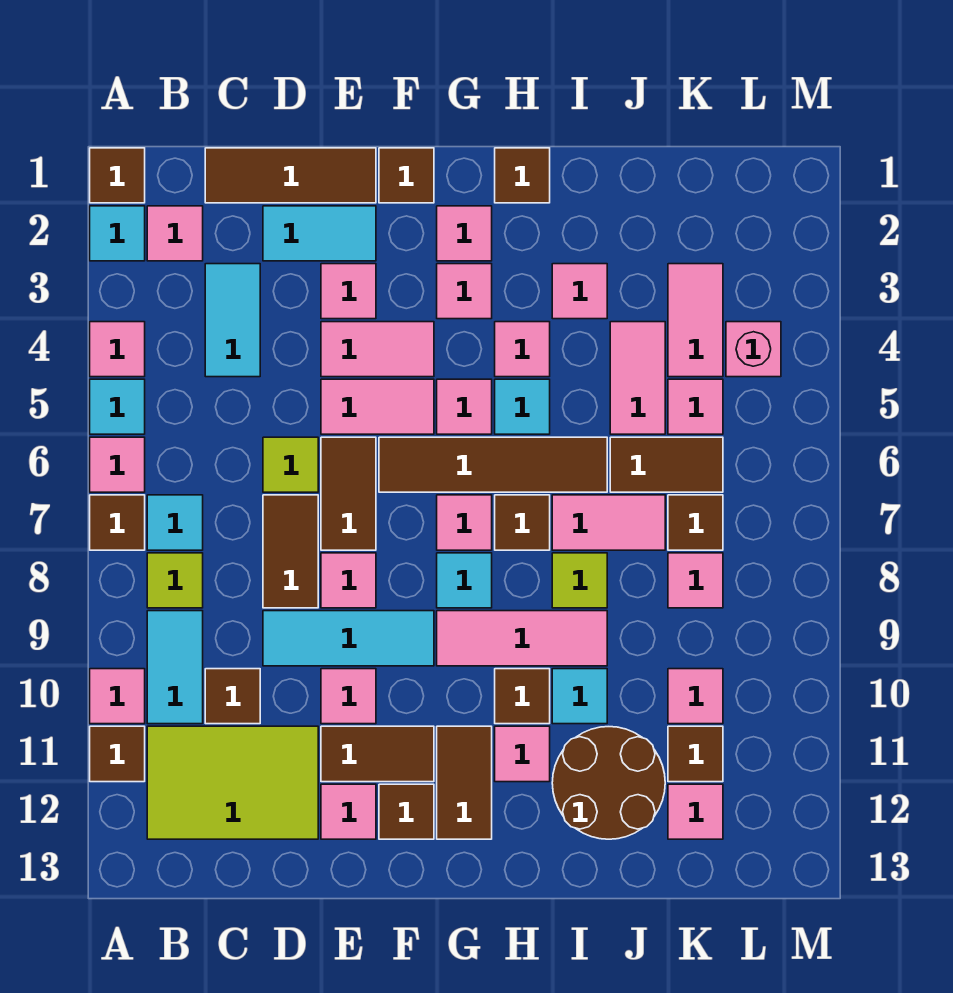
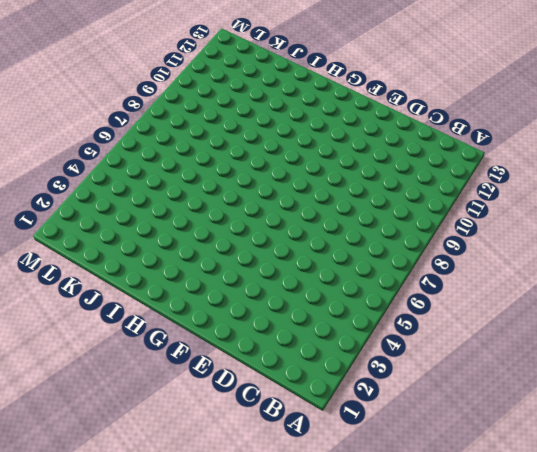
none -> brown tile A1 level 1
none -> cyan tile A2 level 1
none -> pink tile A4 level 1
none -> cyan tile A5 level 1

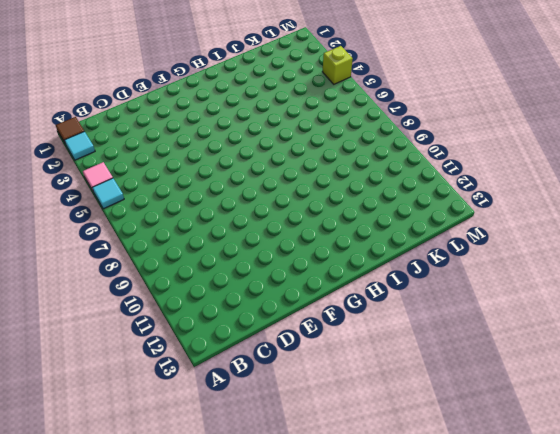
lime brick M4 level 1 -> none
none -> pink tile A6 level 1
none -> brown tile A7 level 1
none -> pink tile A10 level 1
none -> brown tile A11 level 1

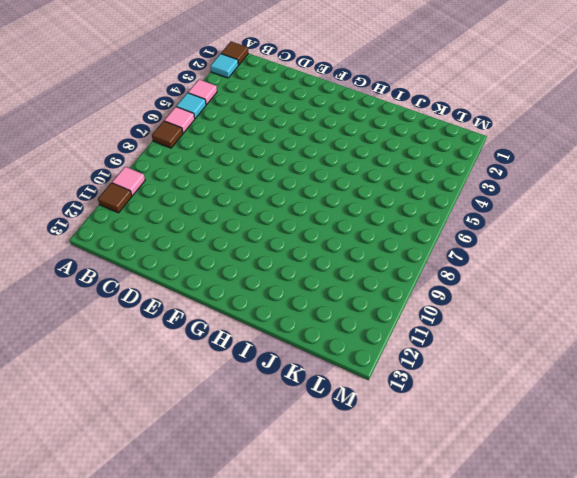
none -> pink tile B2 level 1
none -> cyan tile B7 level 1
none -> lime tile B8 level 1
none -> cyan tile B9:B10 level 1

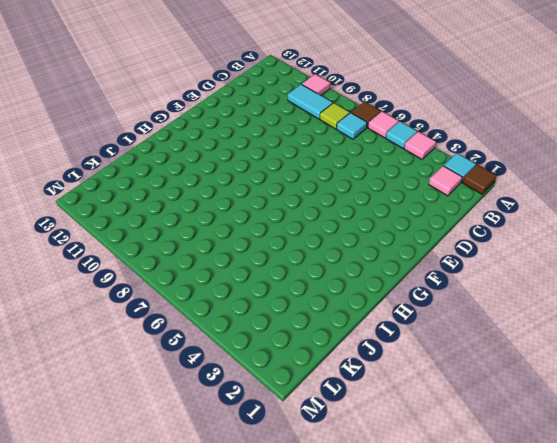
none -> brown tile A11 level 1
none -> lime tile B11:D12 level 1
none -> brown tile C1:E1 level 1
none -> cyan tile C3:C4 level 1

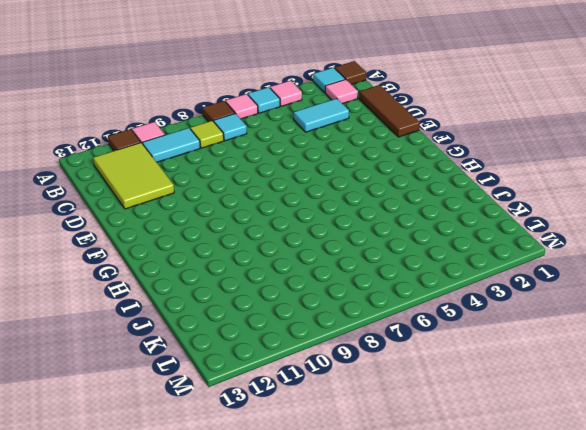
none -> brown tile C10 level 1
none -> cyan tile D2:E2 level 1
none -> lime tile D6 level 1
none -> brown tile D7:D8 level 1

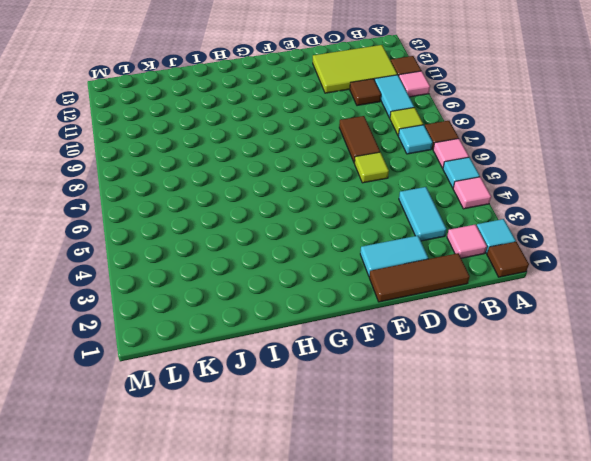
none -> cyan tile D9:F9 level 1
none -> pink tile E3 level 1
none -> pink tile E4:F4 level 1
none -> pink tile E5:F5 level 1

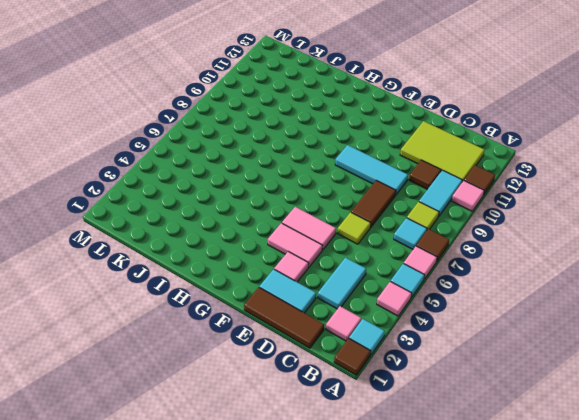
none -> brown tile E6:E7 level 1
none -> pink tile E8 level 1
none -> pink tile E10 level 1
none -> brown tile E11:F11 level 1

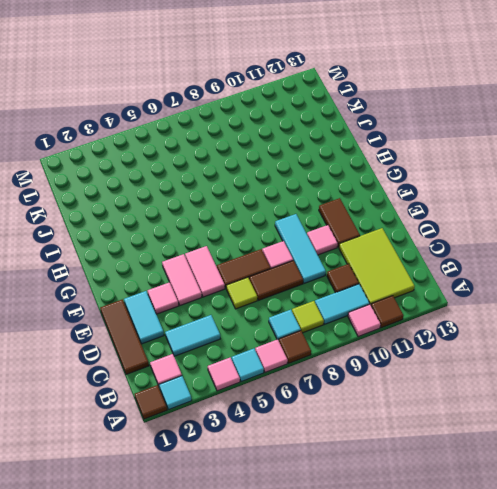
none -> pink tile E12 level 1
none -> brown tile F1 level 1
none -> brown tile F6:I6 level 1
none -> brown tile F12 level 1

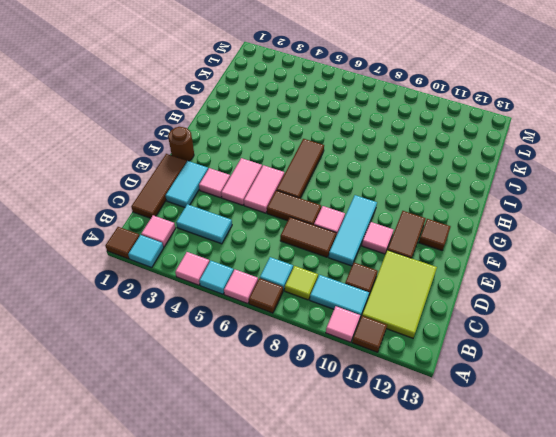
brown round brick F1 level 1 -> brown tile F1 level 1
brown tile F6:H6 level 1 -> brown tile F6:I6 level 1
none -> lime tile D6 level 1
none -> pink tile E12 level 1
none -> pink tile G2 level 1
none -> pink tile G3 level 1

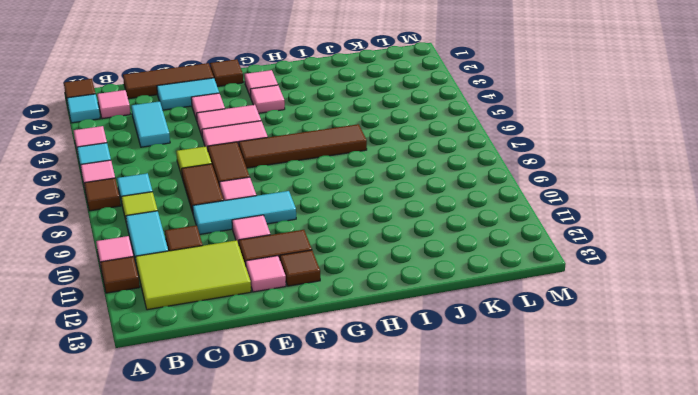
none -> pink tile G5 level 1
none -> pink tile G7 level 1
none -> cyan tile G8 level 1
none -> pink tile G9:I9 level 1

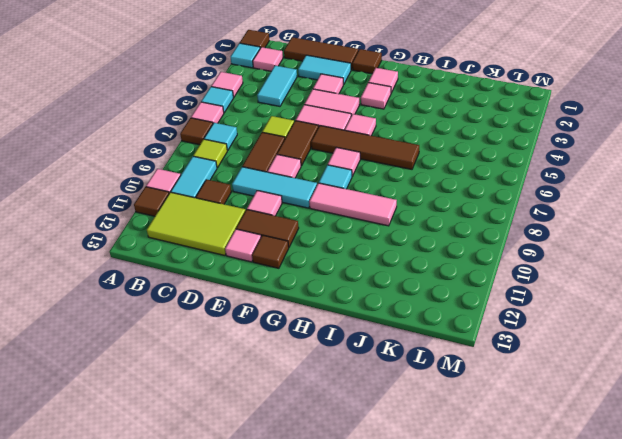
none -> brown tile G11:G12 level 1
none -> brown tile H1 level 1
none -> pink tile H4 level 1
none -> cyan tile H5 level 1

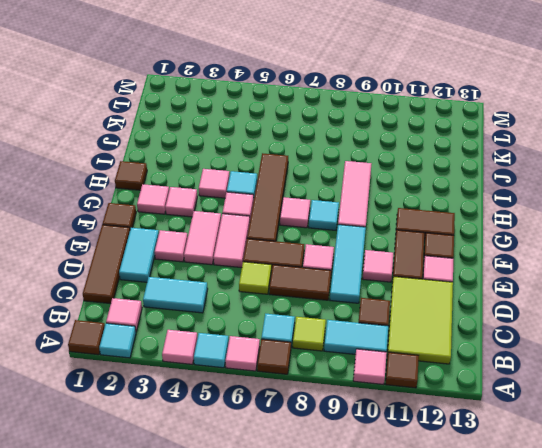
none -> brown tile H7 level 1
none -> brown tile H10 level 1
none -> pink tile H11 level 1
none -> pink tile I3 level 1

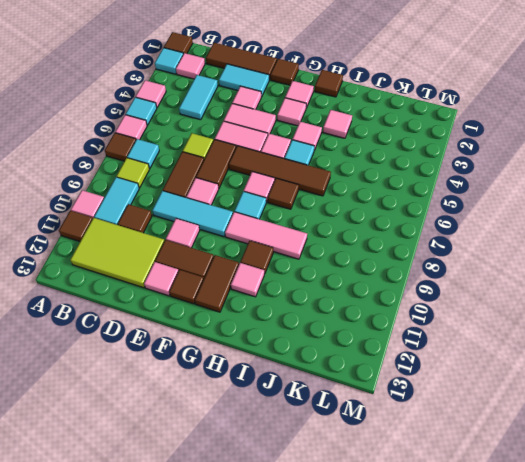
none -> pink tile I7:J7 level 1
none -> lime tile I8 level 1
none -> cyan tile I10 level 1
none -> brown round brick I11:J12 level 1

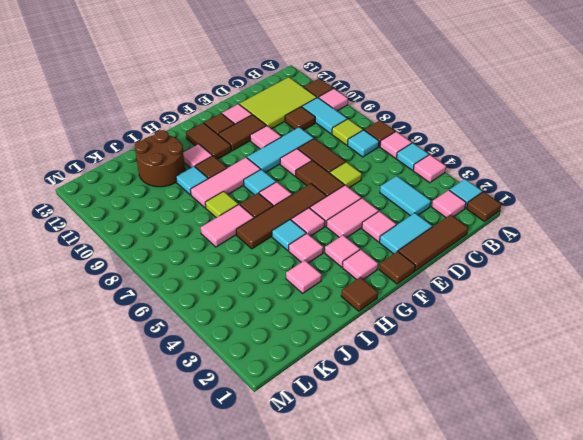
none -> pink tile J4:J5 level 1
none -> brown tile J6:K6 level 1
none -> pink tile K3:K4 level 1
none -> pink tile K5 level 1

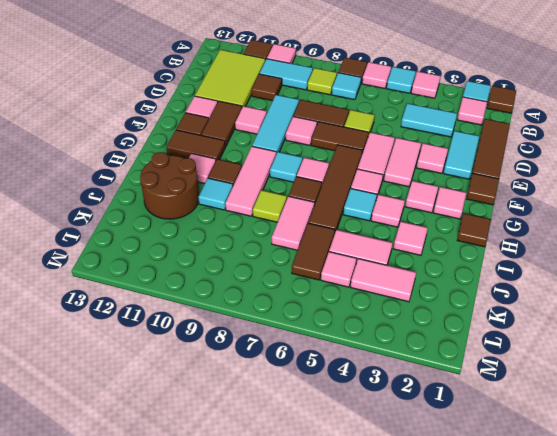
none -> brown tile K7 level 1
none -> pink tile K8 level 1
none -> pink tile K10 level 1
none -> brown tile K11 level 1

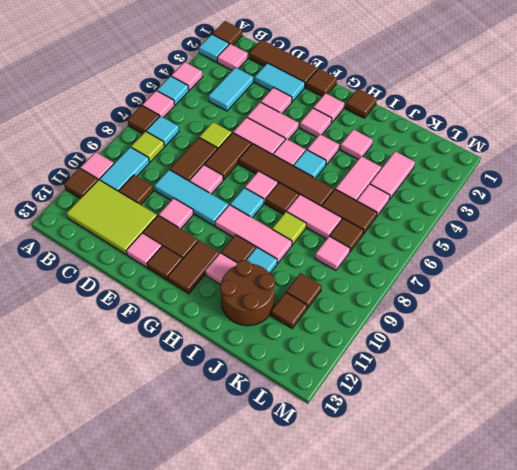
brown tile K10 level 1 -> pink tile K10 level 1
none -> pink tile K12 level 1
none -> pink brick L4 level 1

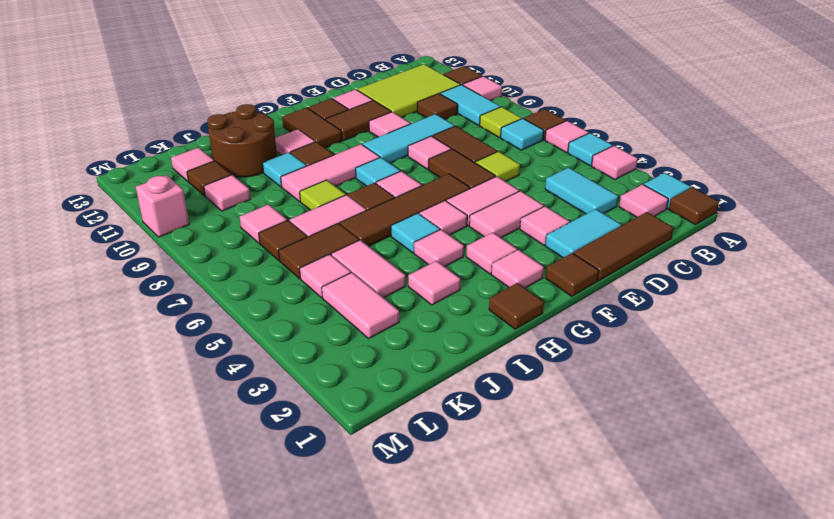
pink brick M10 level 1 -> pink brick L4 level 1

